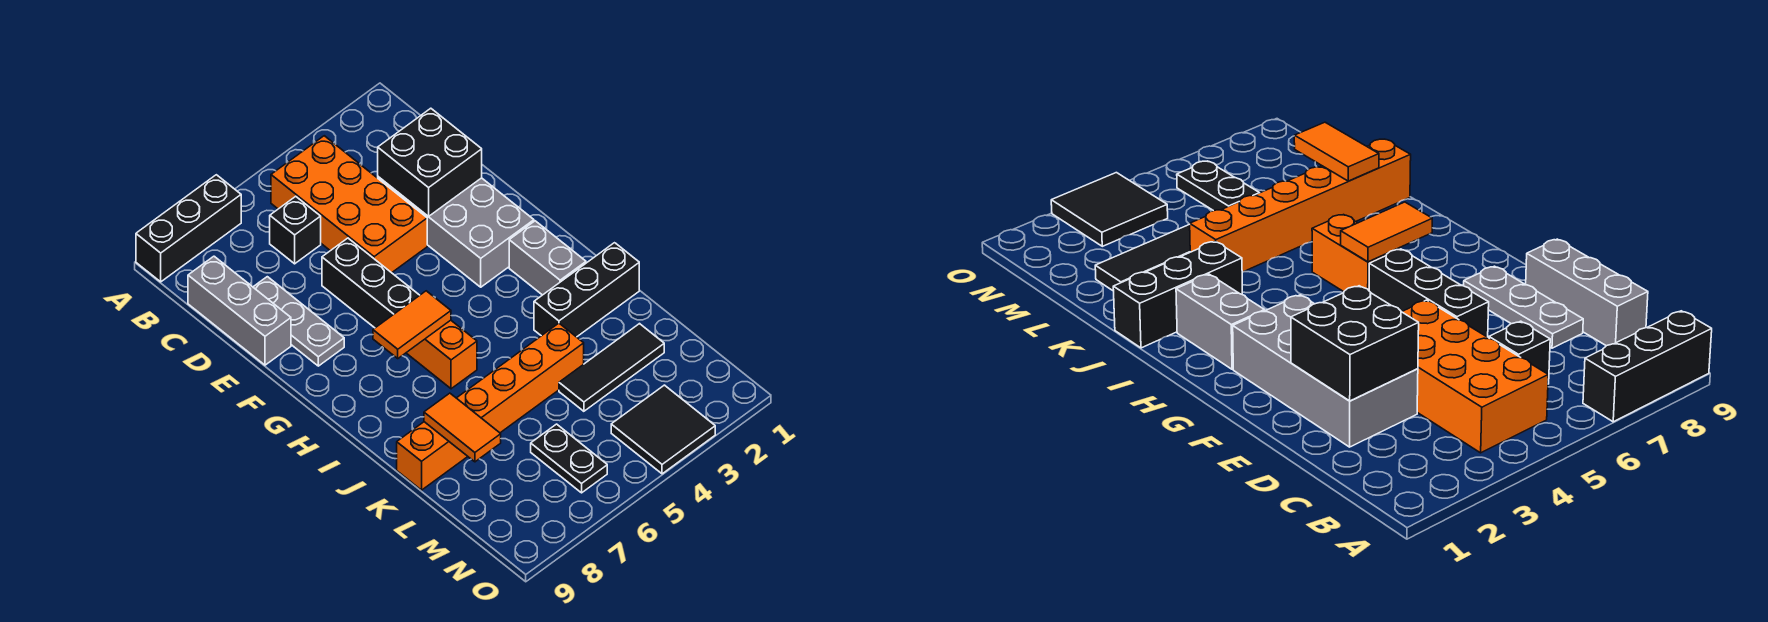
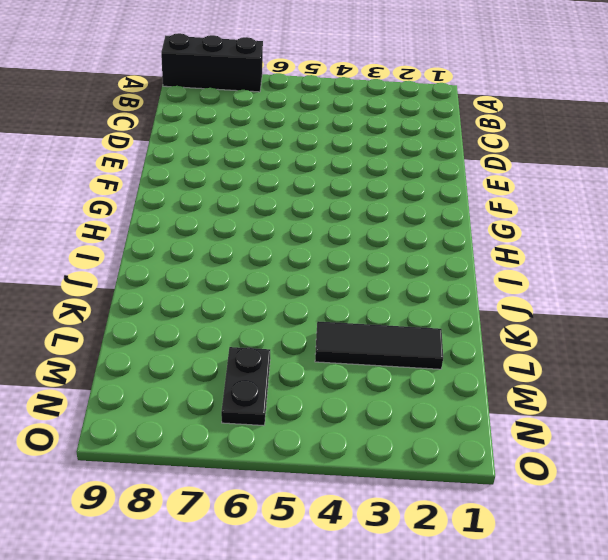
none -> orange brick B4:E5 level 1
none -> black brick C6 level 1
none -> grey brick C9:E9 level 1

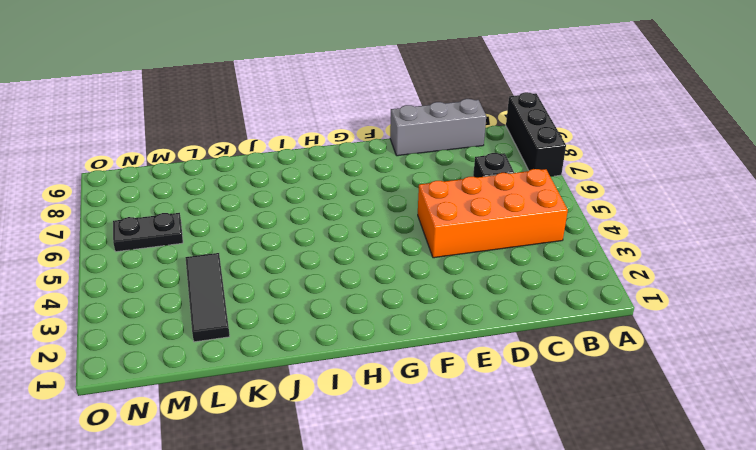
none -> grey brick D2:G3 level 1
none -> grey plate D8:F8 level 1
none -> black brick E6:G6 level 1

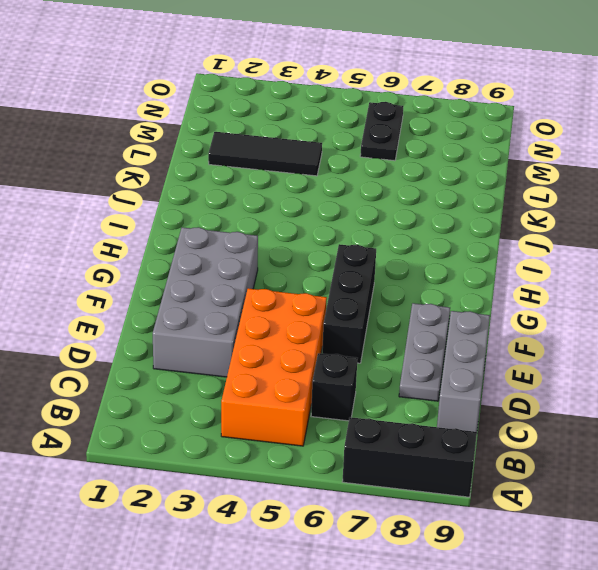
none -> grey brick H2:I2 level 1
none -> orange brick H6:I6 level 1
none -> black brick J1:J3 level 1

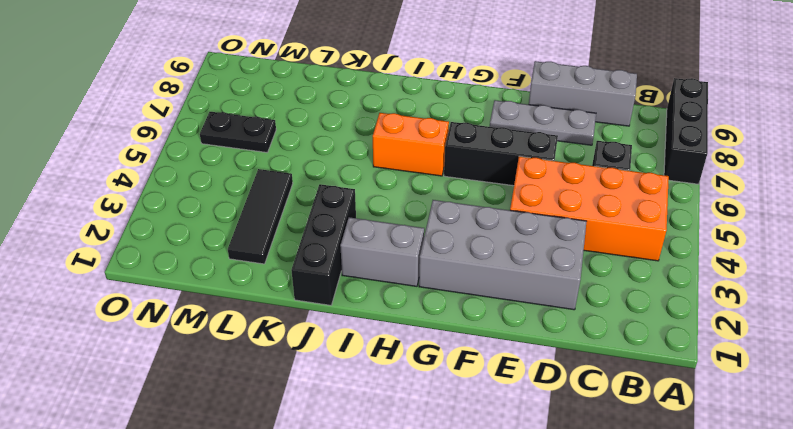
none -> orange brick K4:K9 level 1
none -> black tile N3:O4 level 1
none -> black brick D2:E3 level 2

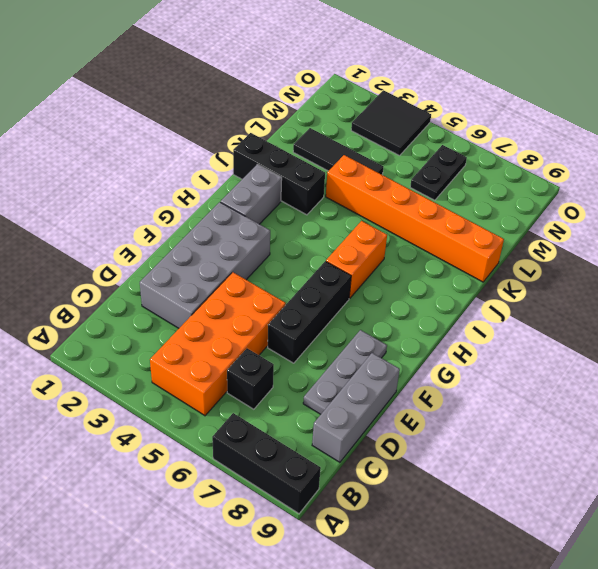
none -> black brick D2:E3 level 2
none -> orange tile H6:H7 level 2
none -> orange tile K8:L8 level 2

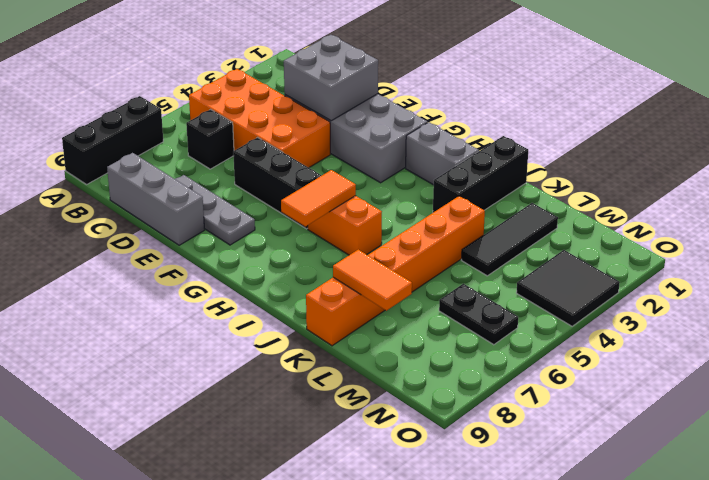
grey brick D2:E3 level 2 -> black brick D2:E3 level 2

